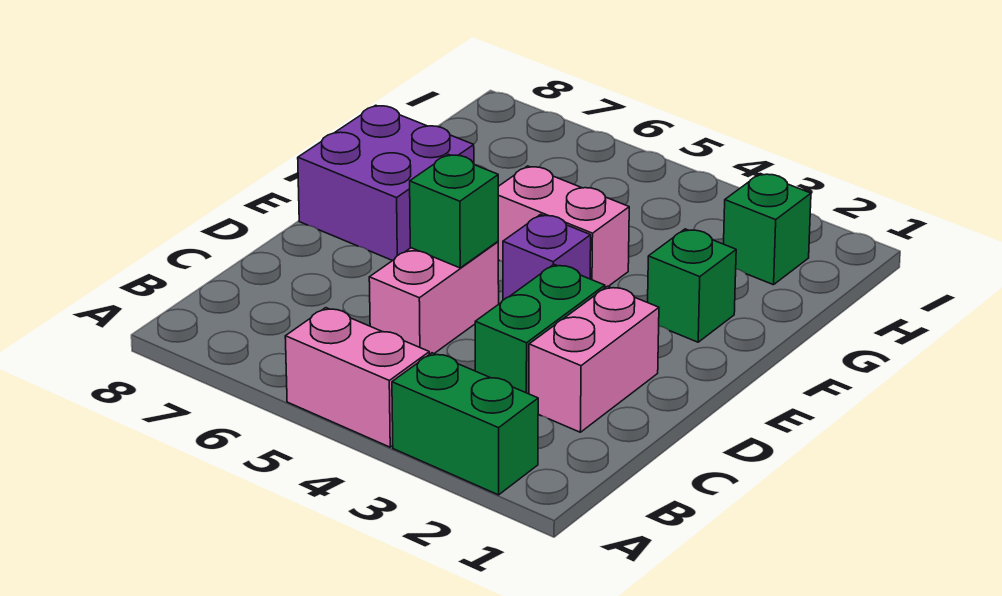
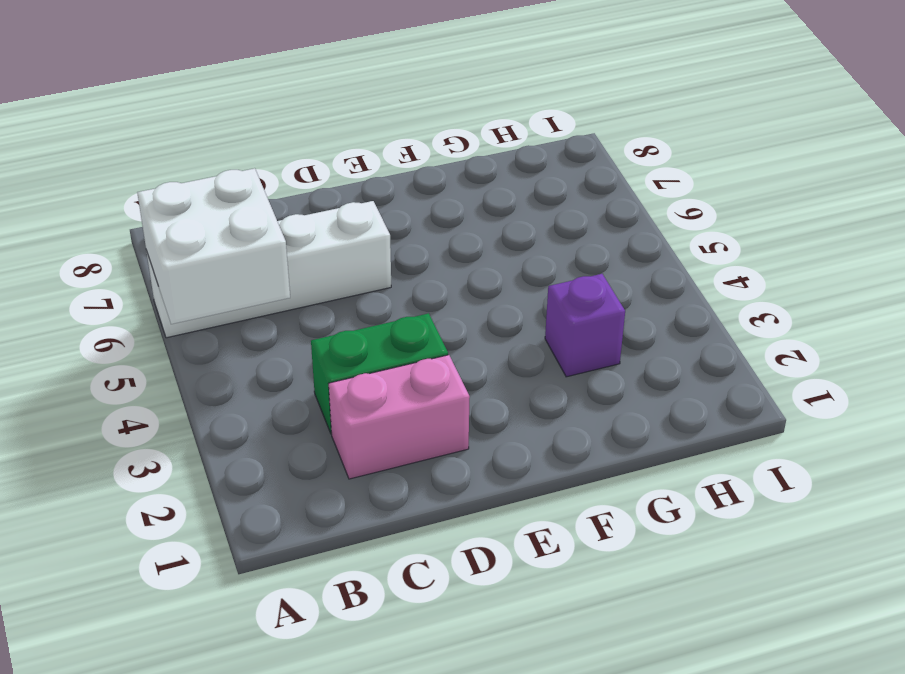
white brick A5:B6 level 2 -> none
white brick A6:D6 level 1 -> none
purple brick G3 level 1 -> purple brick E4 level 1
none -> green brick A2:A3 level 1
none -> pink brick A4:A5 level 1

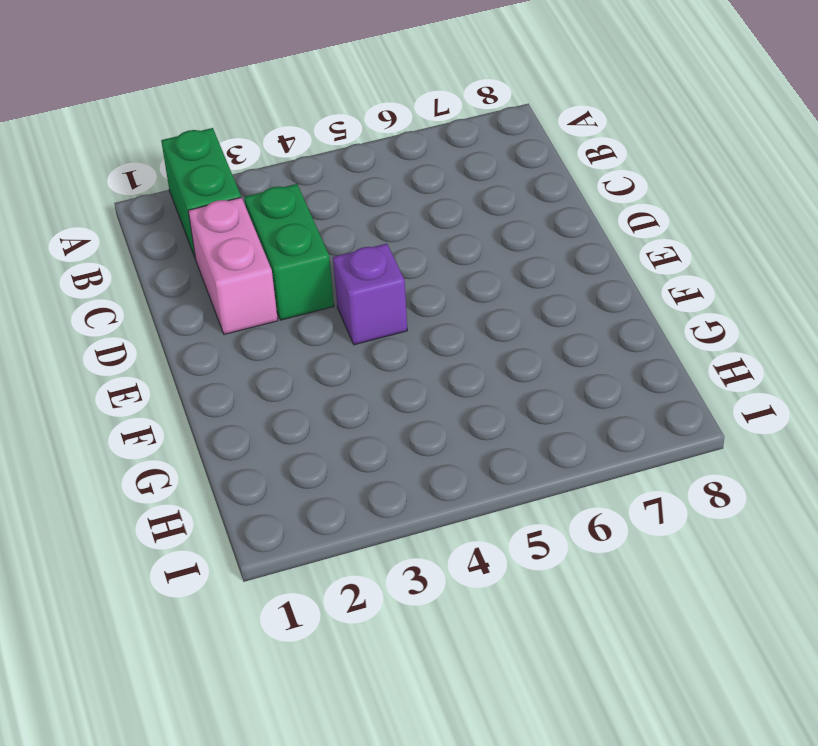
green brick A2:B2 level 1 -> green brick A2:A3 level 1
none -> pink brick A4:A5 level 1
none -> pink brick C5:D5 level 1

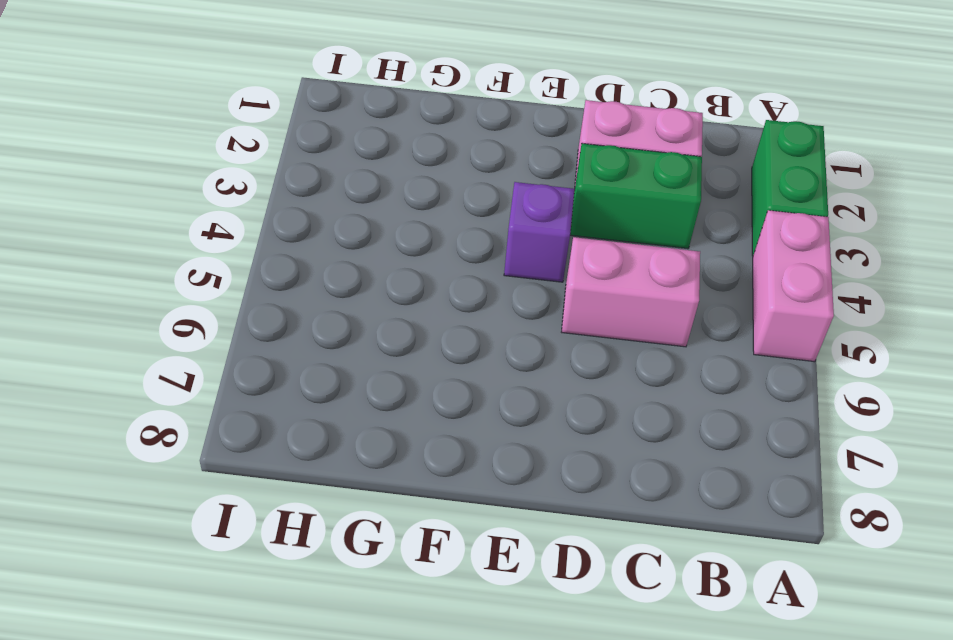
none -> purple brick E7:F8 level 1
none -> green brick F2 level 1

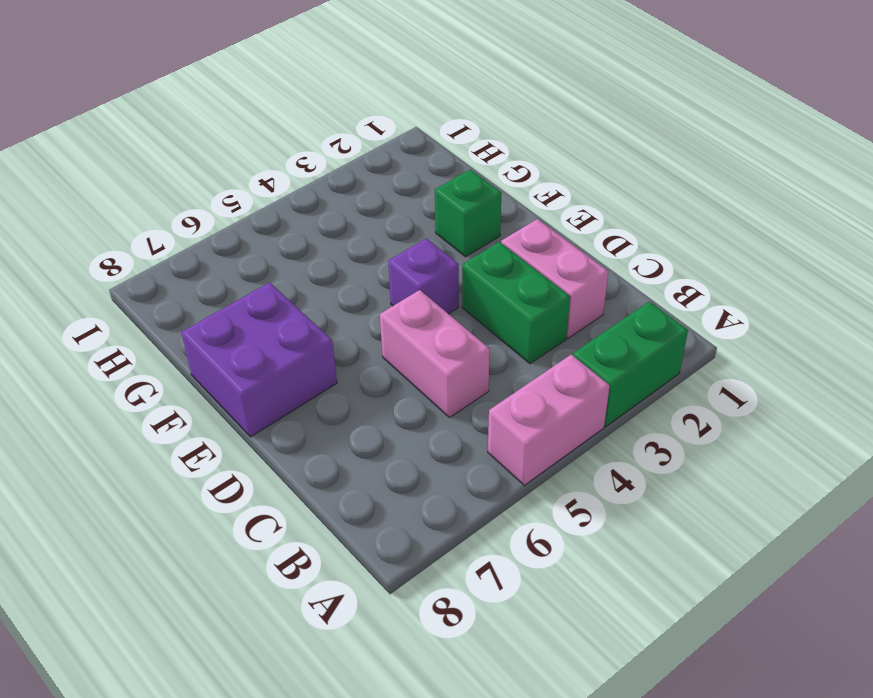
none -> pink brick F4:F5 level 1
none -> green brick H2 level 1

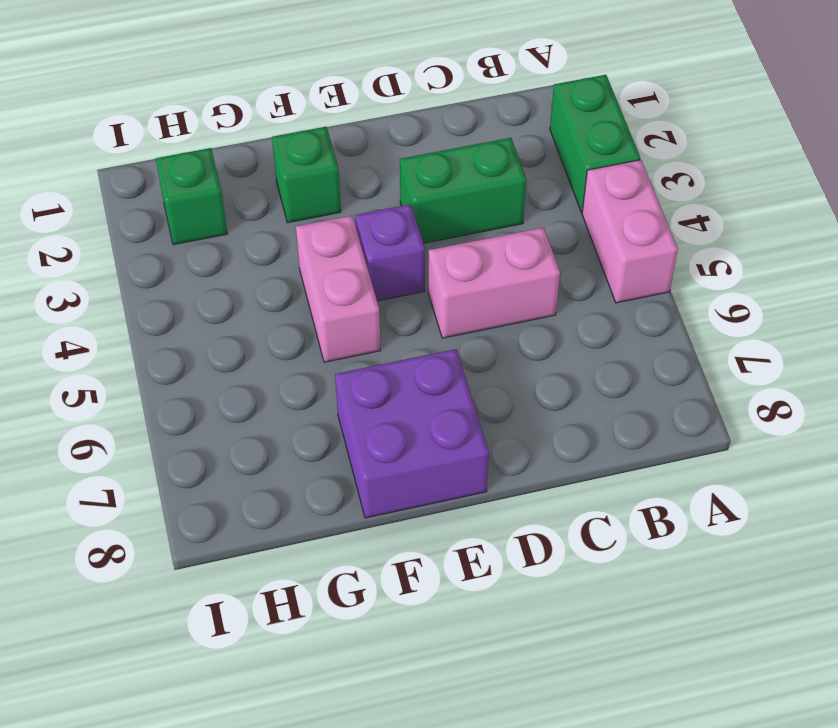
none -> pink brick C2:D2 level 1
none -> green brick D5 level 2

